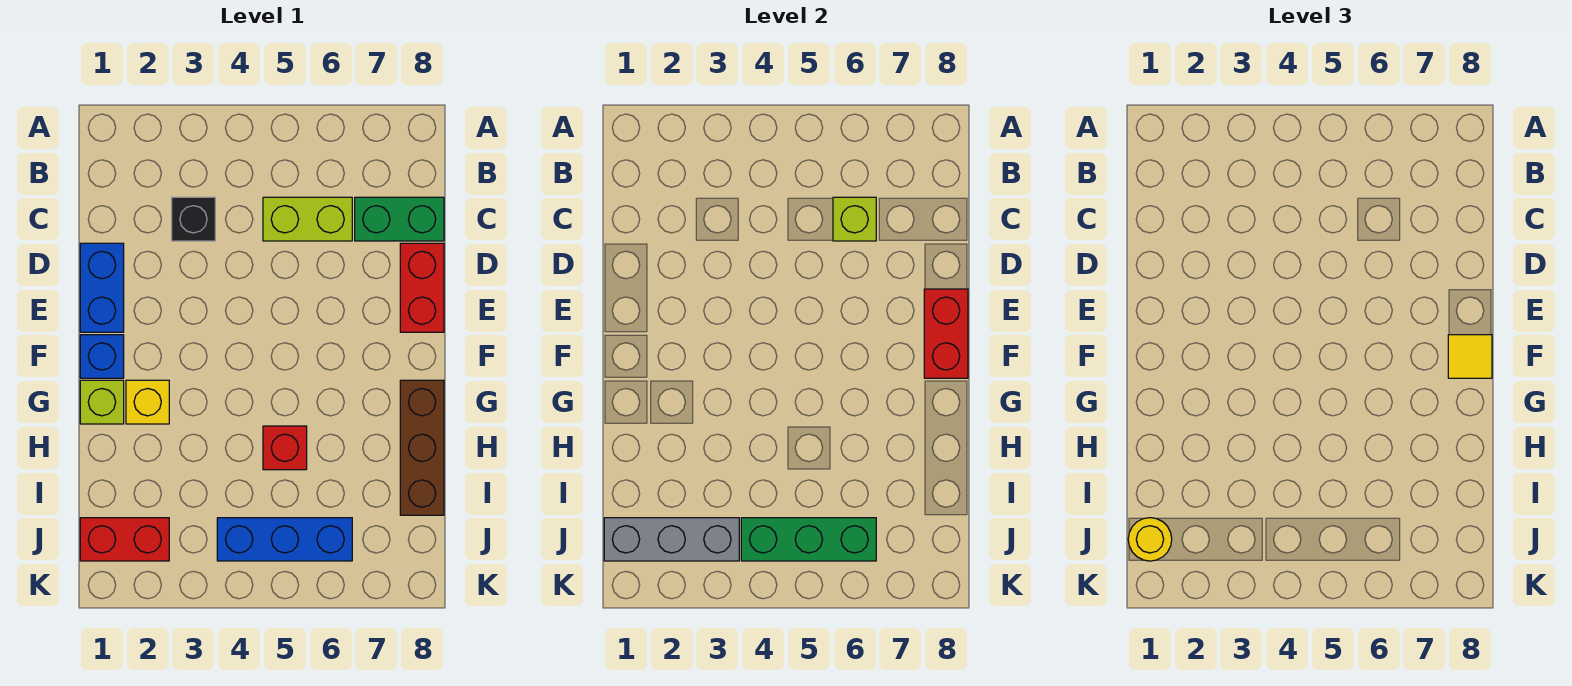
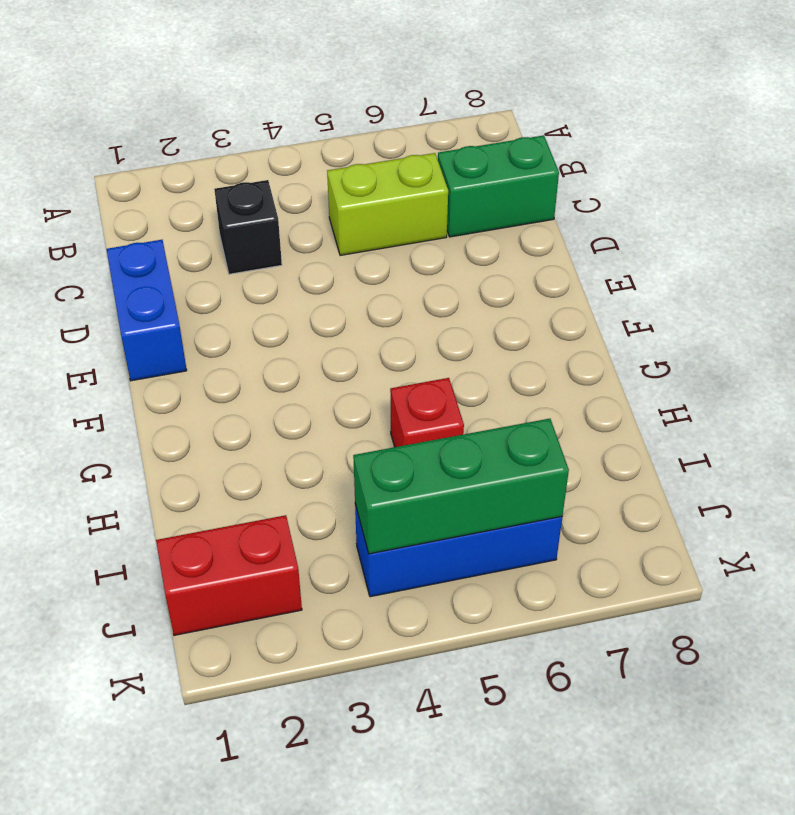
none -> red brick D8:E8 level 1
none -> blue brick F1 level 1
none -> lime brick G1 level 1

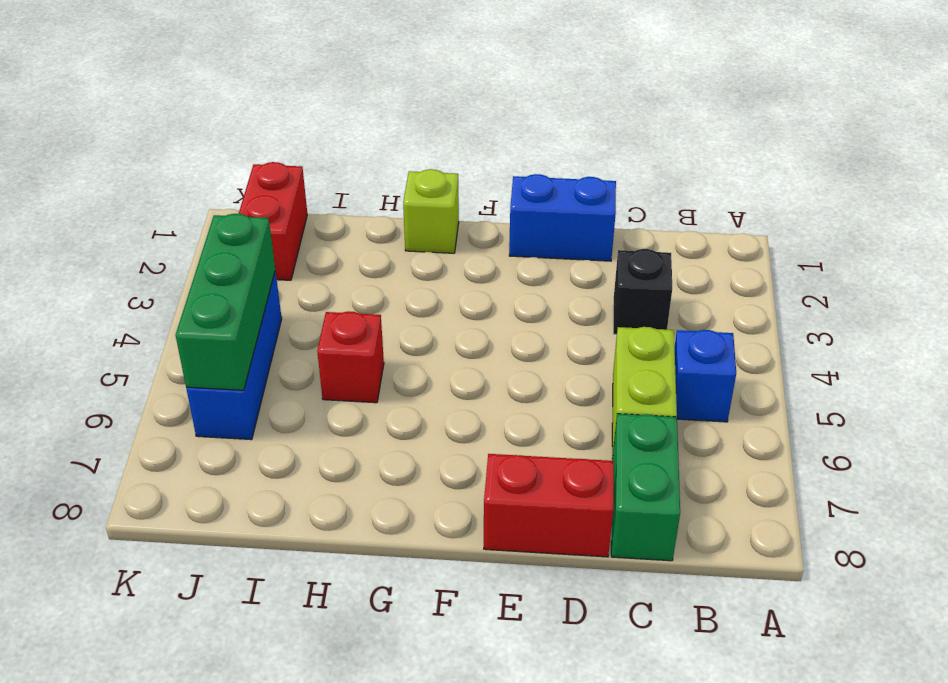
blue brick B5 level 1 -> blue brick F1 level 1
none -> yellow brick G2 level 1
none -> brown brick G8:I8 level 1
none -> lime brick C6 level 2

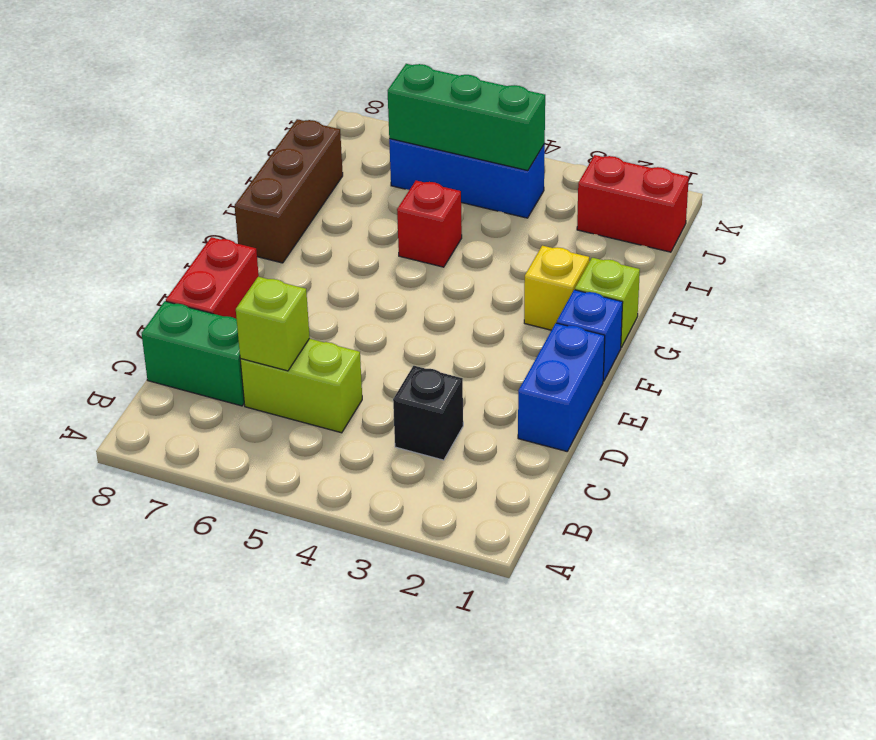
none -> red brick E8:F8 level 2
none -> grey brick J1:J3 level 2
none -> yellow tile F8 level 3

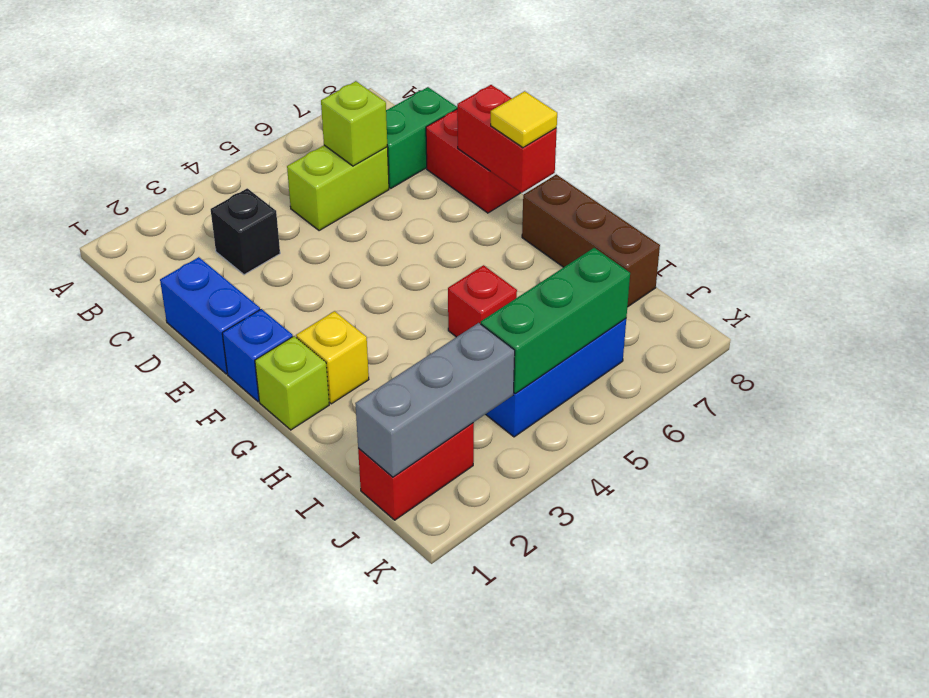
none -> yellow round brick J1 level 3

